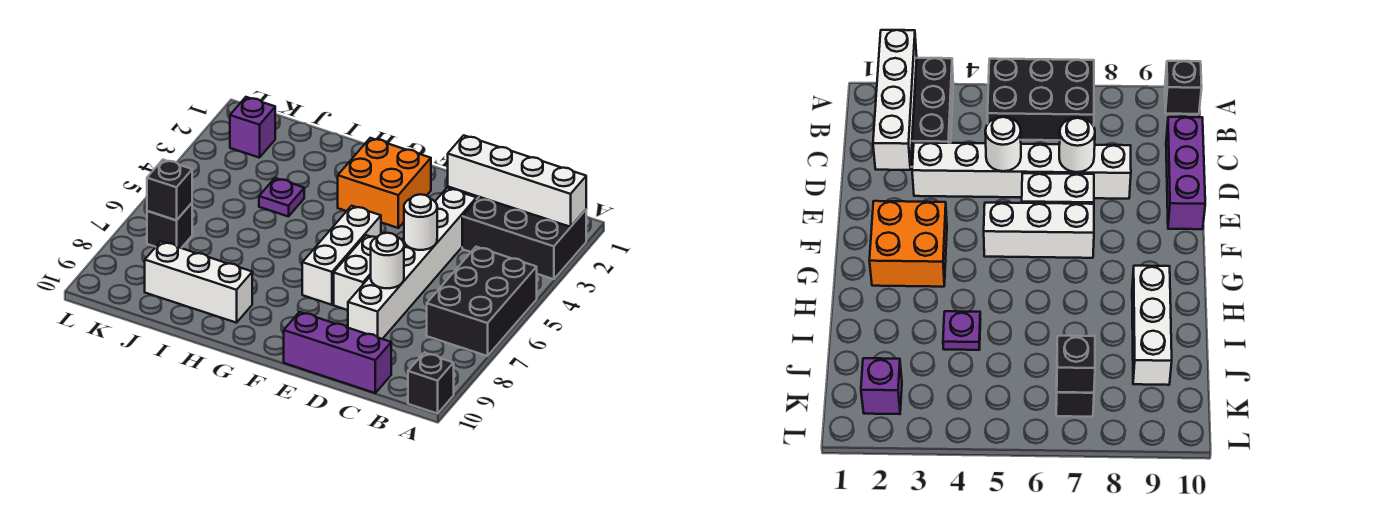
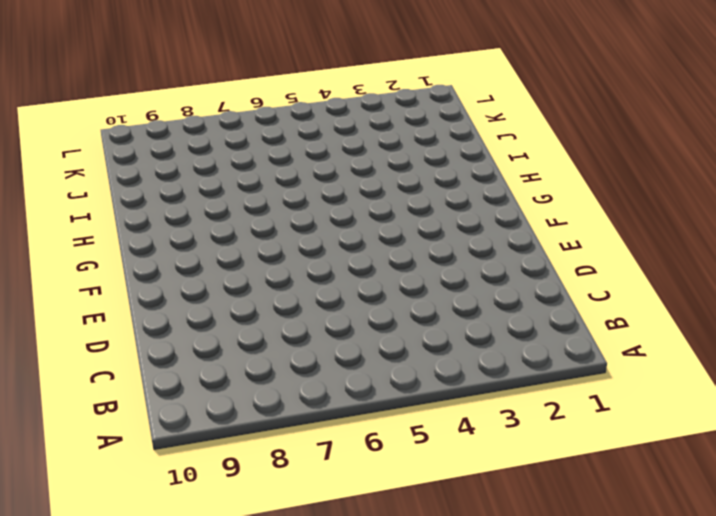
none -> black brick A2:C3 level 1
none -> black brick A5:B7 level 1
none -> black brick A10 level 1

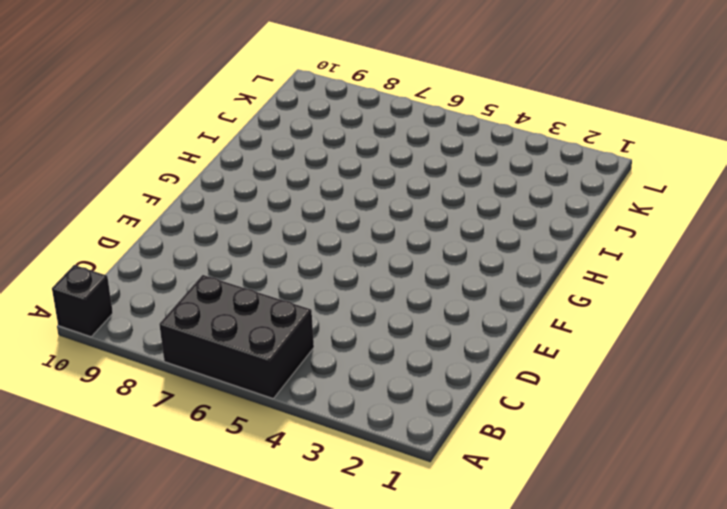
none -> black brick A2:C3 level 1
none -> purple brick C10:E10 level 1
none -> white brick D3:D8 level 1

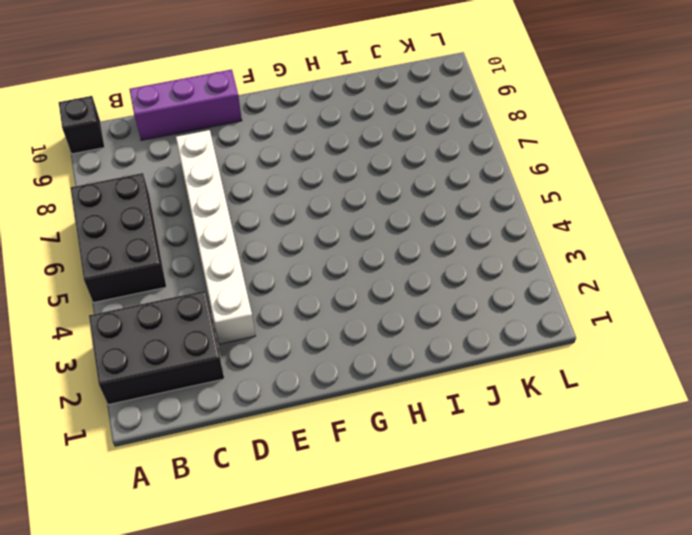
none -> white brick E6:E7 level 1
none -> orange brick F2:G3 level 1
none -> white brick F5:F7 level 1

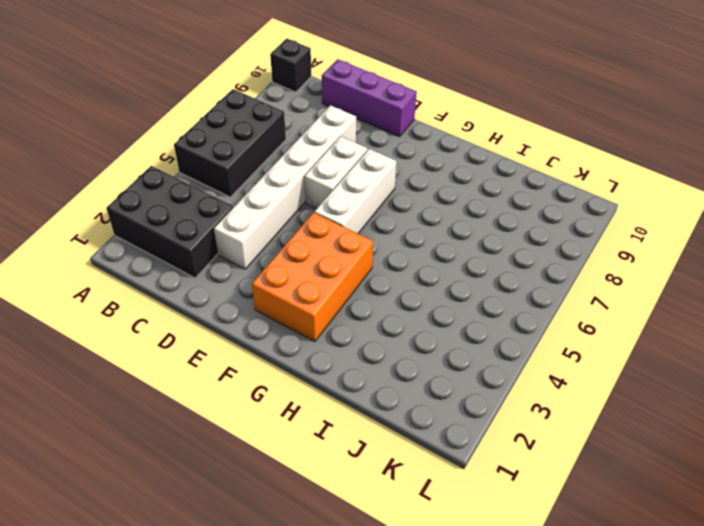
orange brick F2:G4 level 1 -> orange brick F2:G3 level 1
none -> white brick H9:J9 level 1
none -> purple plate I4 level 1
none -> purple brick K2 level 1

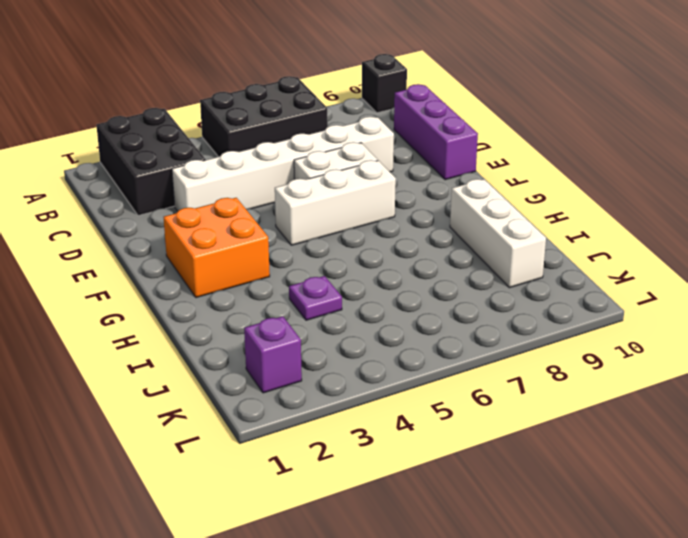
none -> black brick K7 level 1
none -> white brick A2:D2 level 2
none -> white round brick D5 level 2

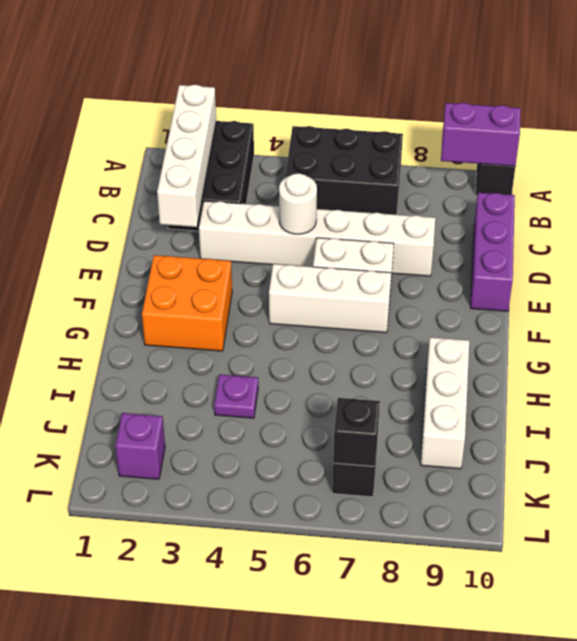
purple brick A9:A10 level 2 -> none
none -> white round brick D7 level 2

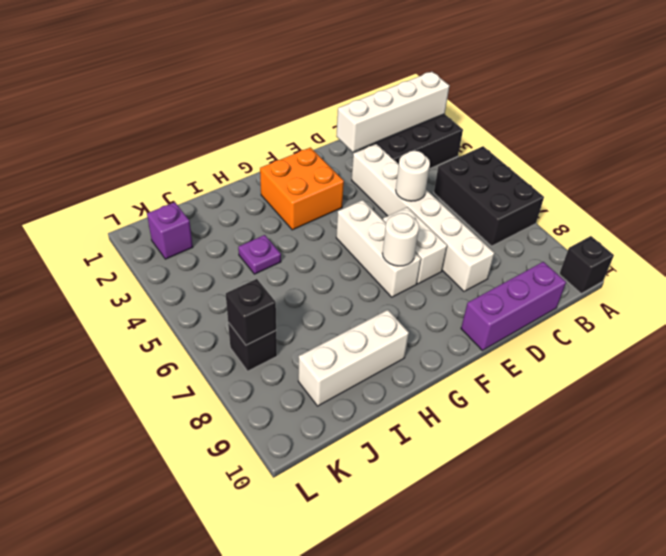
white round brick F7 level 2 -> white round brick D7 level 2

